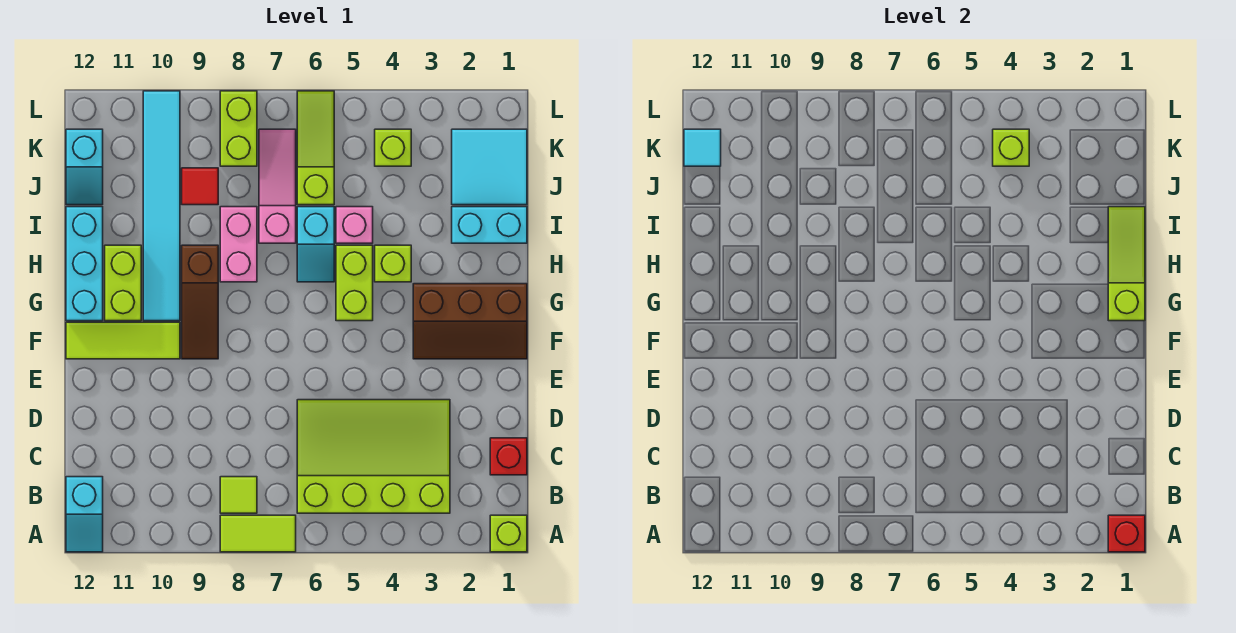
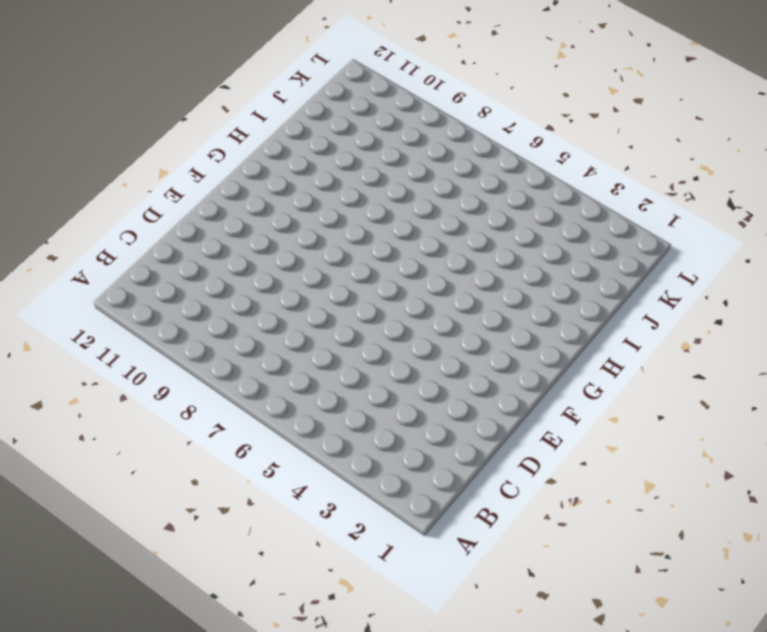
none -> lime brick A1 level 1
none -> lime tile A7:A8 level 1
none -> cyan slope A12:B12 level 1 top B

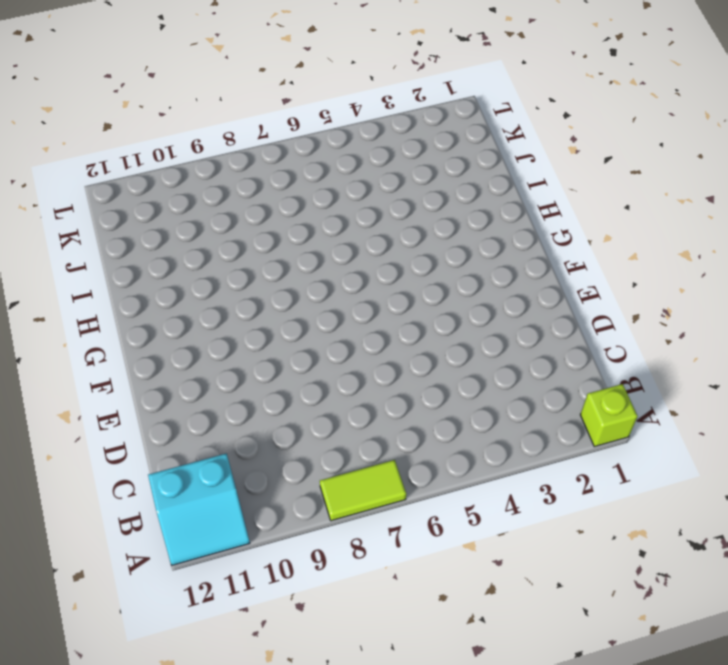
cyan slope A11:B12 level 1 top B -> cyan slope A12:B12 level 1 top B
none -> lime slope B3:D6 level 1 top B
none -> lime tile B8 level 1
none -> red brick C1 level 1

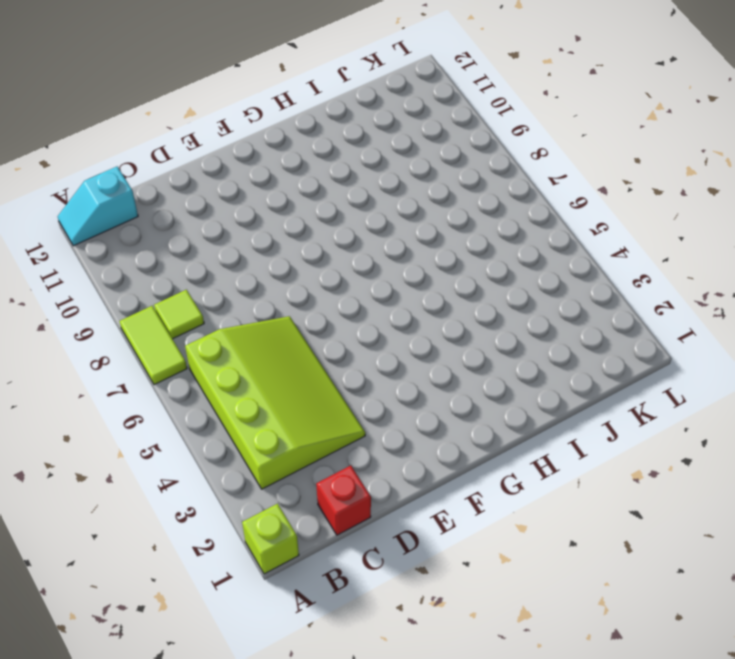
none -> brown slope F1:G3 level 1 top G
none -> brown slope F9:H9 level 1 top H
none -> lime tile F10:F12 level 1

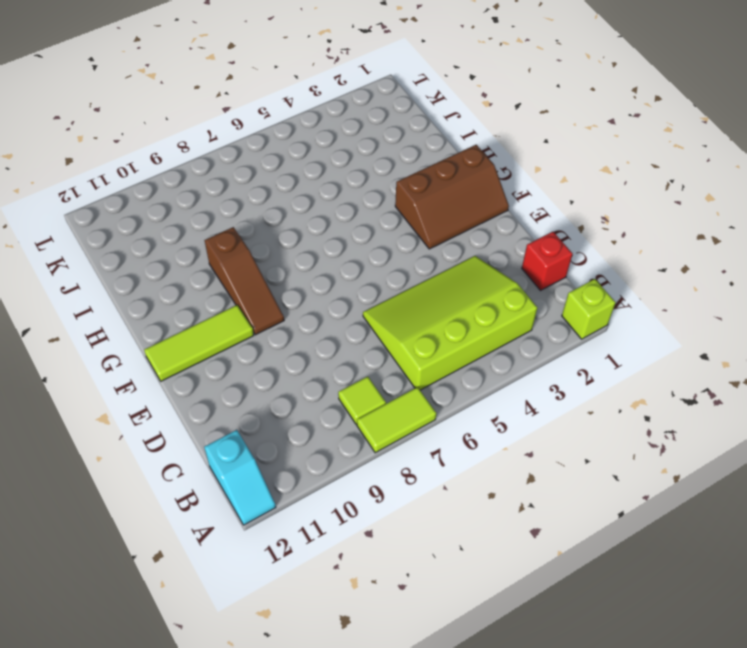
none -> lime brick G5:H5 level 1
none -> cyan tile G10:L10 level 1
none -> lime brick G11:H11 level 1

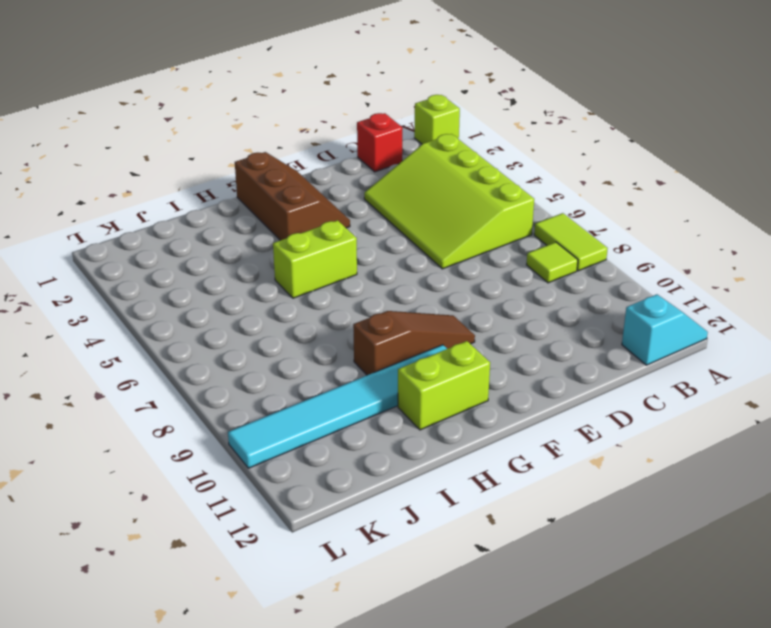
none -> lime tile F10:F12 level 1
none -> cyan brick G12:I12 level 1
none -> lime brick H4 level 1

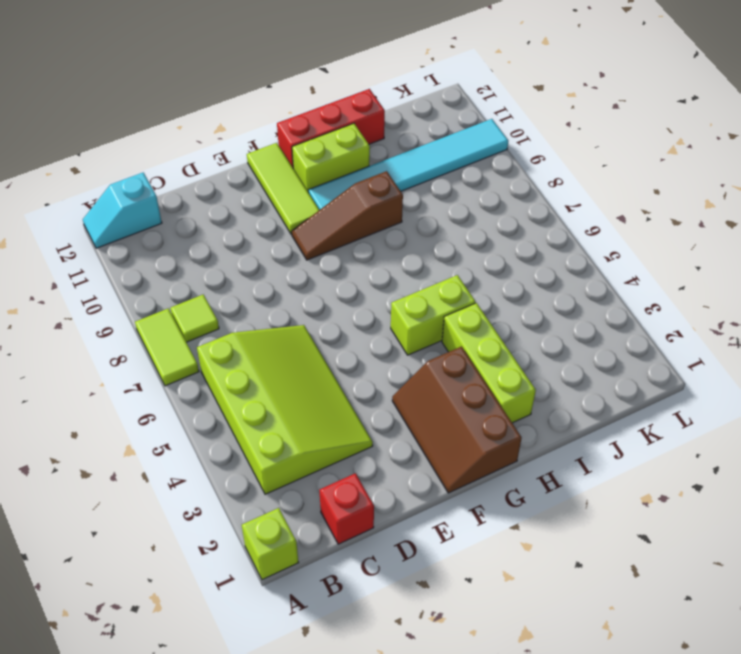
red brick G12:I12 level 1 -> cyan brick G12:I12 level 1
lime brick H2:H4 level 1 -> lime brick H4 level 1
none -> cyan slope H6:I6 level 1 top I
none -> pink brick H8:I8 level 1
none -> cyan brick I1:I2 level 1

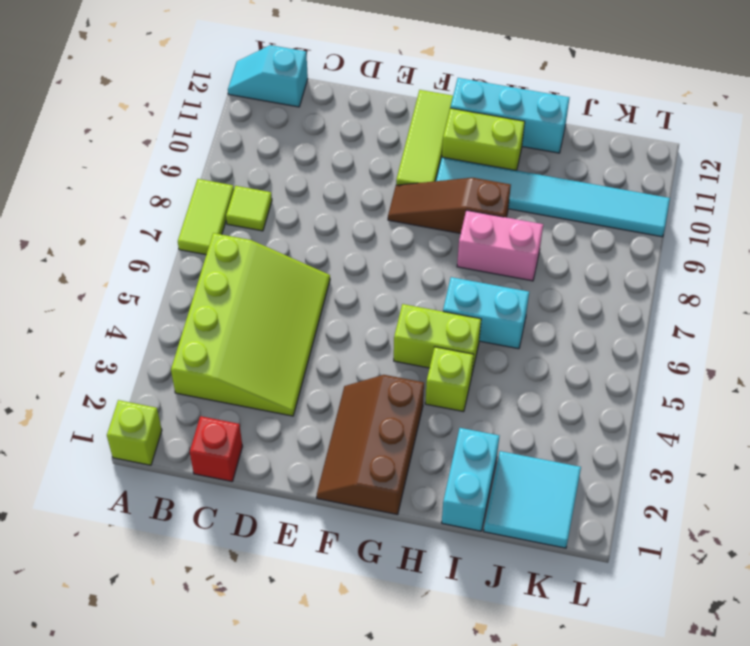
cyan brick H6:I6 level 1 -> cyan slope H6:I6 level 1 top I
none -> pink brick I5 level 1
none -> pink slope I7:K7 level 1 top I
none -> lime slope J6:L6 level 1 top J

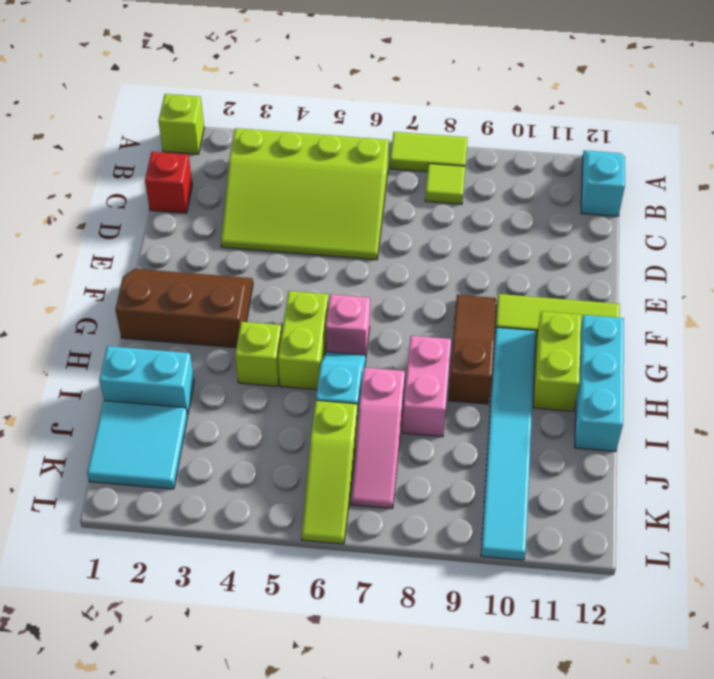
pink brick G6 level 1 -> pink brick I5 level 1
none -> red tile J9 level 1
none -> cyan slope J12:K12 level 1 top K
none -> lime brick K4 level 1

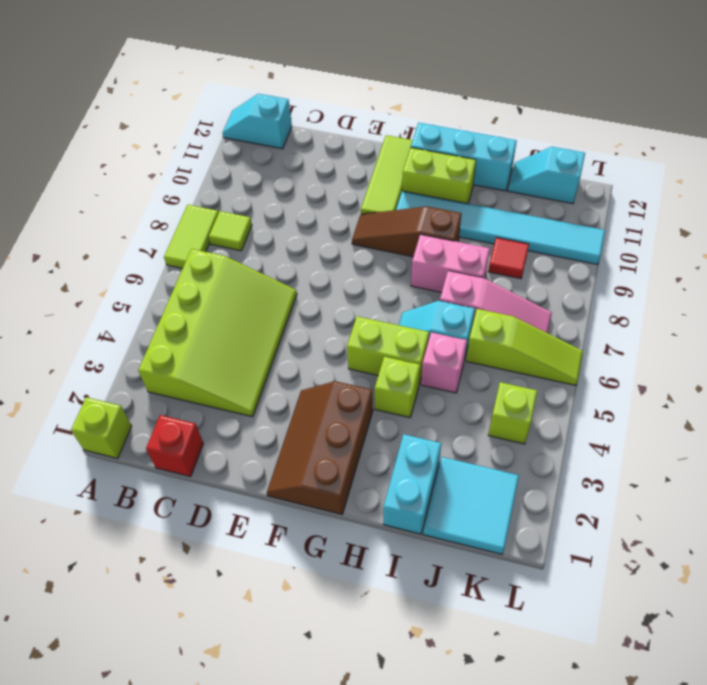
none -> lime brick K8:L8 level 1
none -> red brick A1 level 2
none -> lime slope G1:I1 level 2 top G

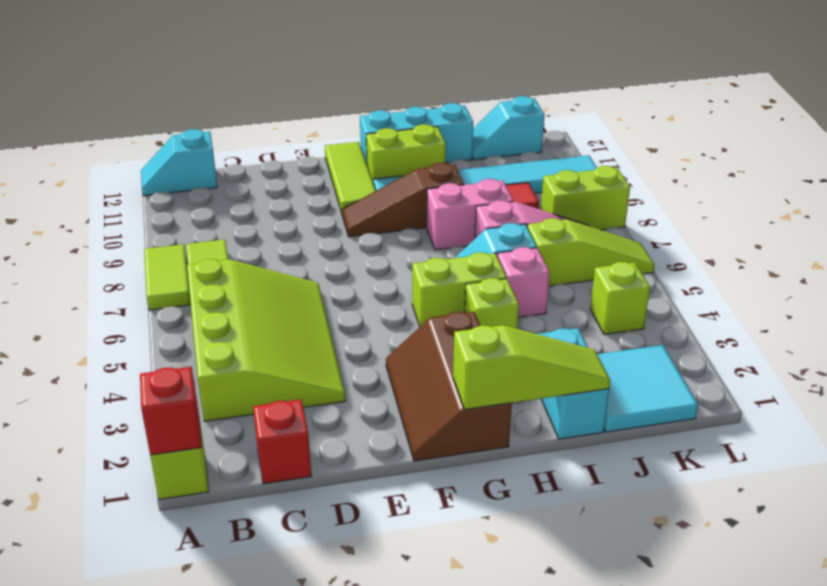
none -> lime brick K4 level 2
none -> cyan tile K12 level 2

